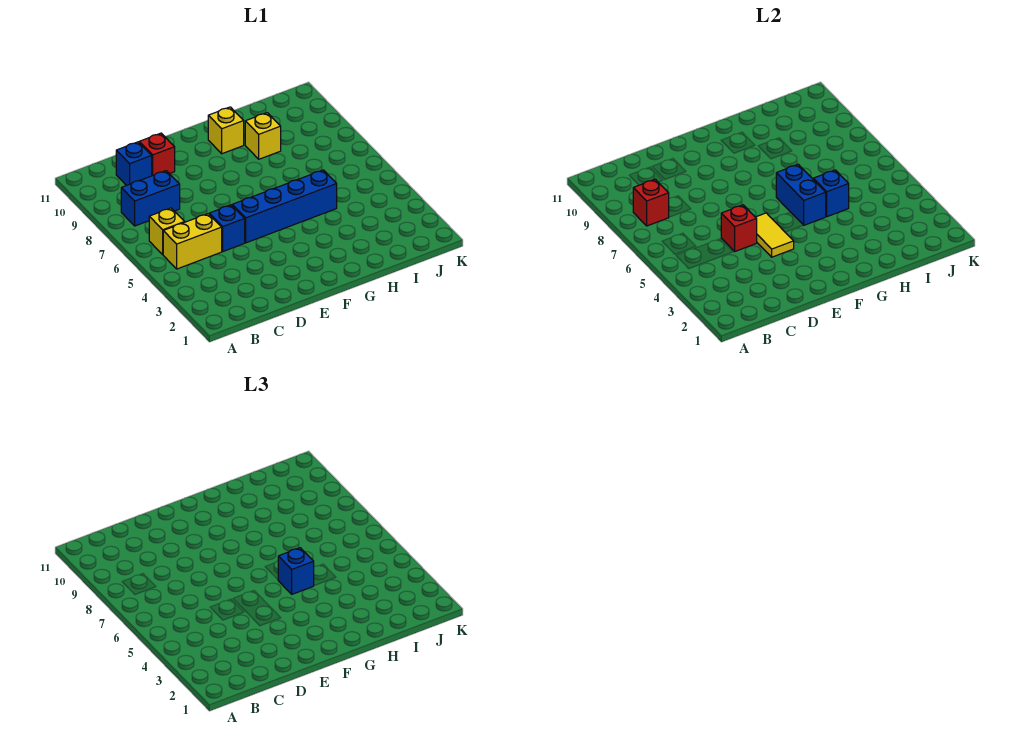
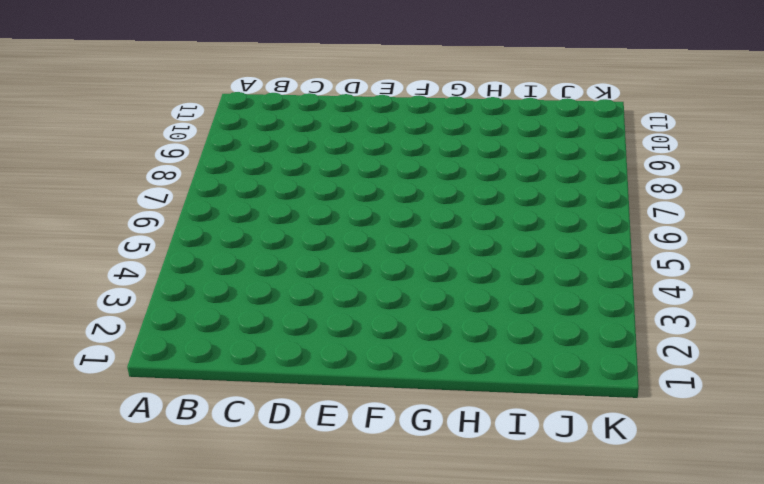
none -> yellow brick B5:C5 level 1
none -> yellow brick B6 level 1
none -> blue brick B8:C8 level 1

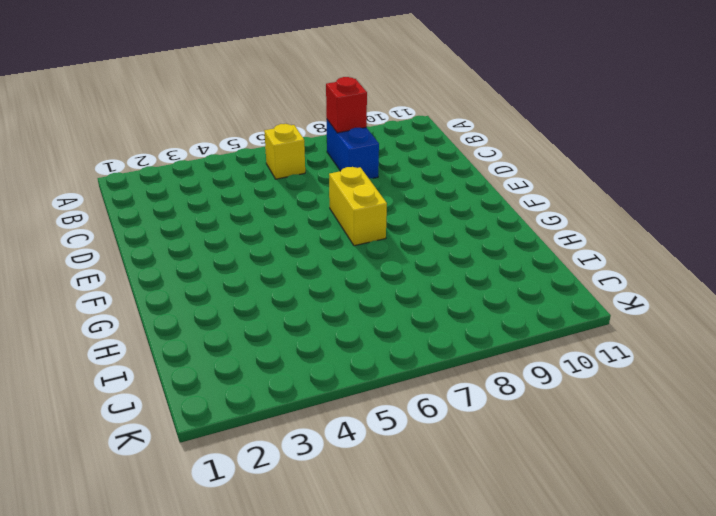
yellow brick E7:F7 level 1 -> yellow brick B5:C5 level 1
none -> blue brick C10 level 1
none -> blue brick D5 level 1
none -> red brick D10 level 1

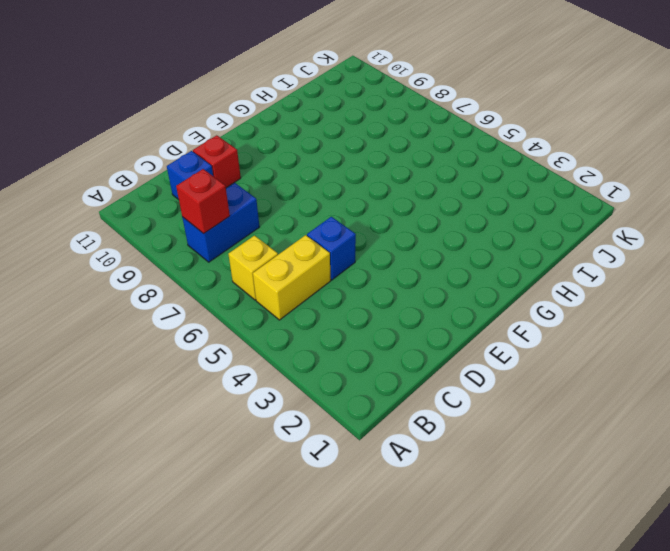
none -> blue brick E5:H5 level 1
none -> yellow brick G10 level 1
none -> yellow brick H9 level 1

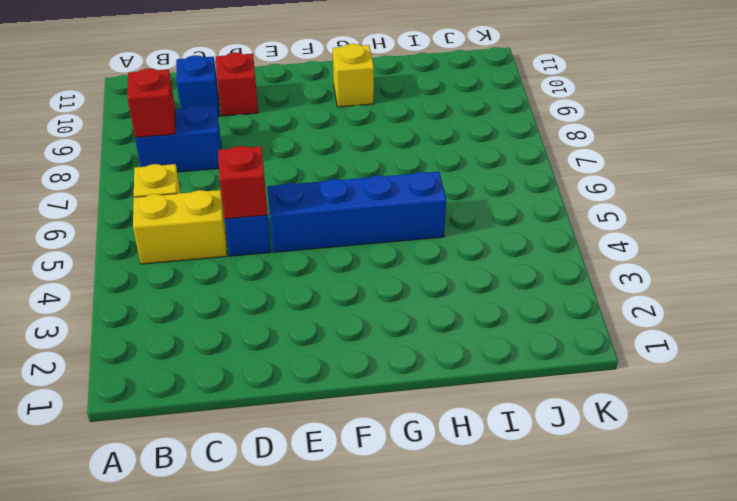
none -> yellow brick H9 level 1
none -> yellow tile E4:E5 level 2
none -> blue brick G5:G6 level 2

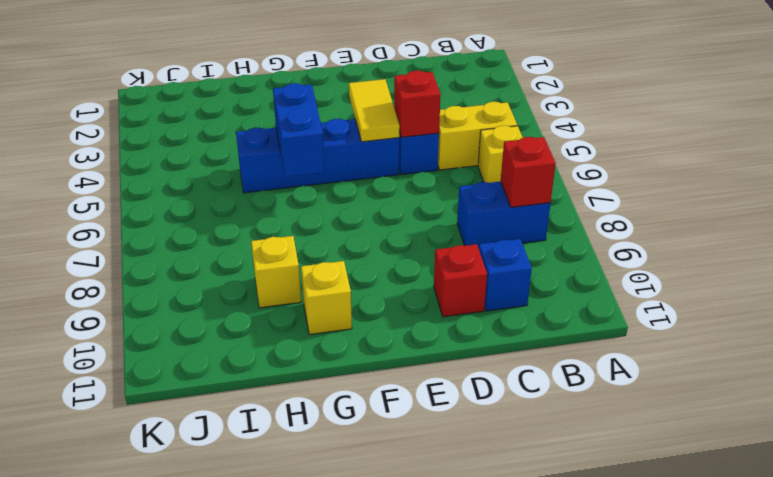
none -> blue brick H5 level 2
none -> blue brick G5 level 3

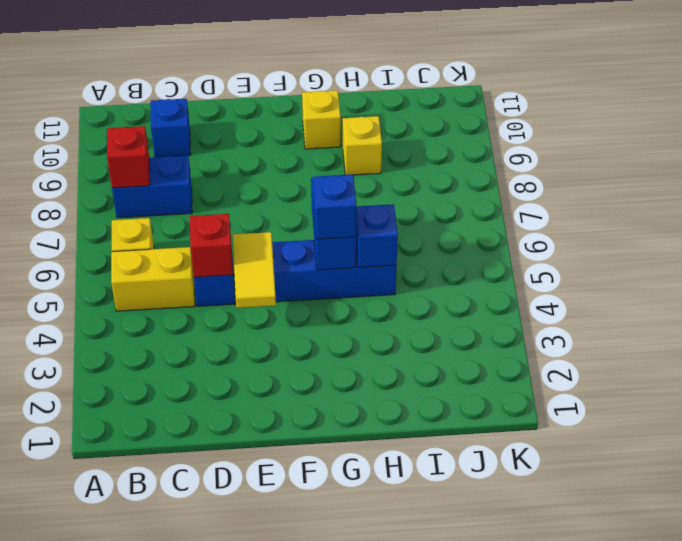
none -> red brick D10 level 1

